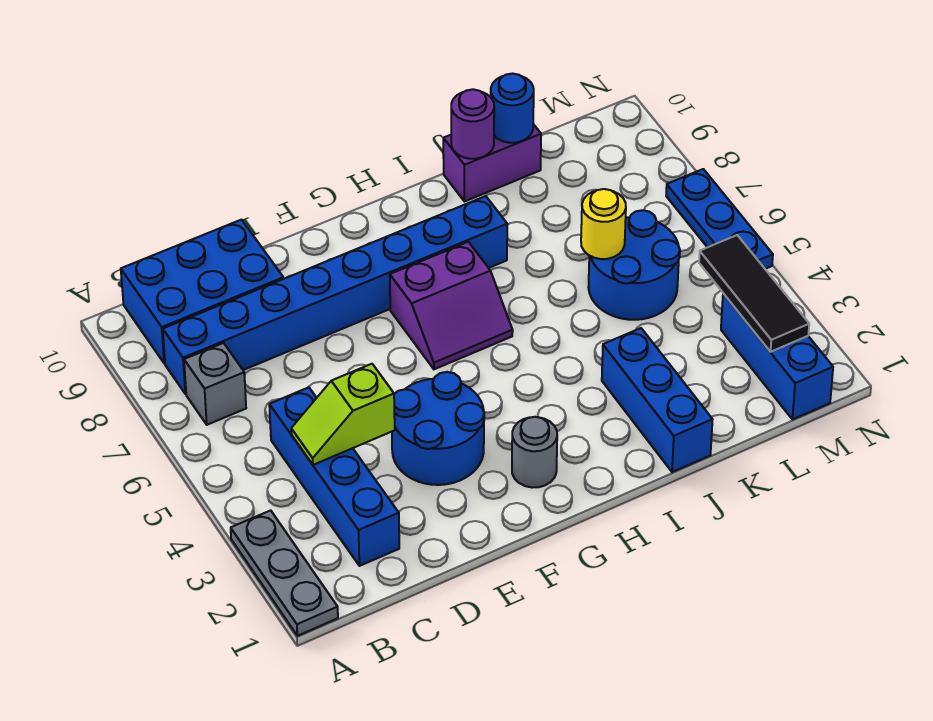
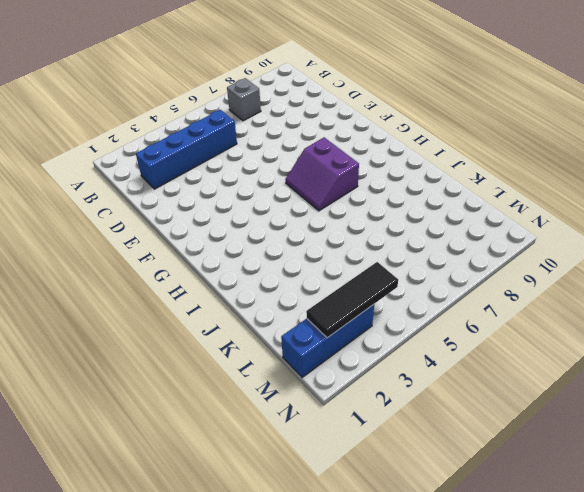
none -> grey plate A1:A3 level 1
none -> blue brick B8:I8 level 1
none -> blue brick B9:D10 level 1

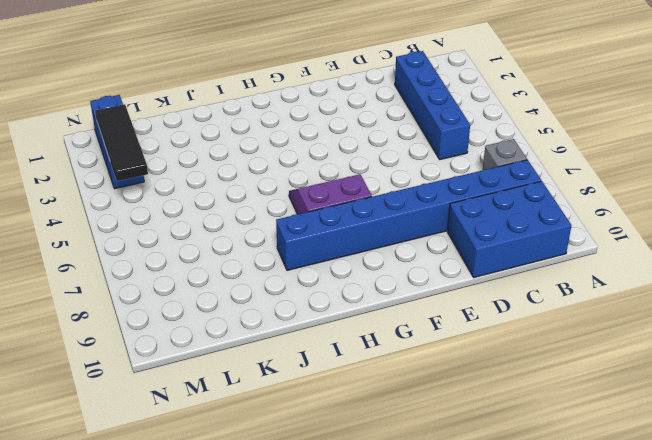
none -> grey plate A1:A3 level 1
none -> blue round brick E3:F4 level 1
none -> grey round brick G2 level 1

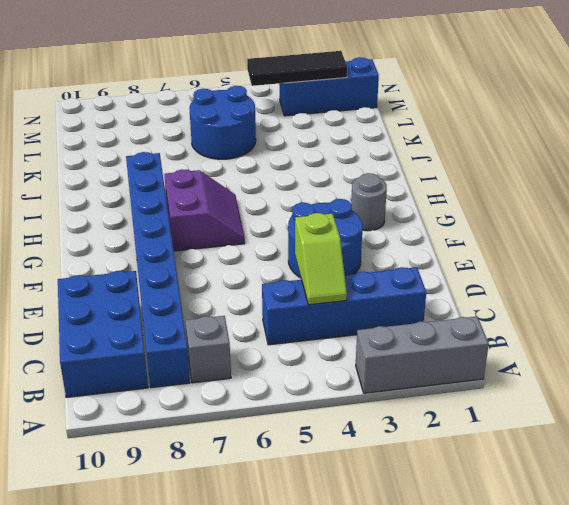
grey brick A1:A3 level 1 -> grey plate A1:A3 level 1
none -> blue brick J1:J3 level 1
none -> purple brick J10:K10 level 1
none -> blue plate N5:N7 level 1

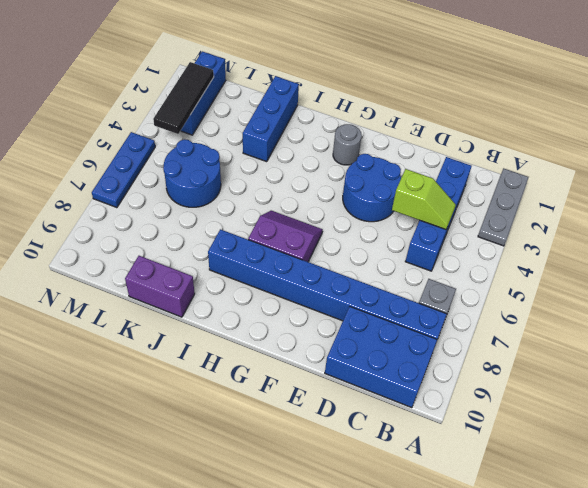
none -> purple round brick J10 level 2
none -> yellow round brick K6 level 2
none -> blue round brick K10 level 2

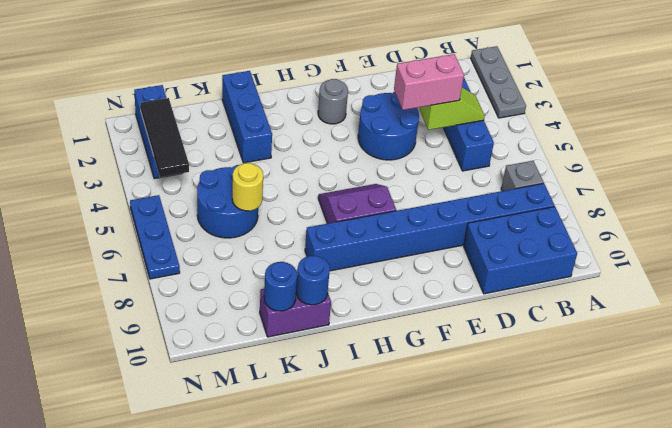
pink brick D4:E4 level 3 -> none
blue round brick J10 level 2 -> purple round brick J10 level 2

